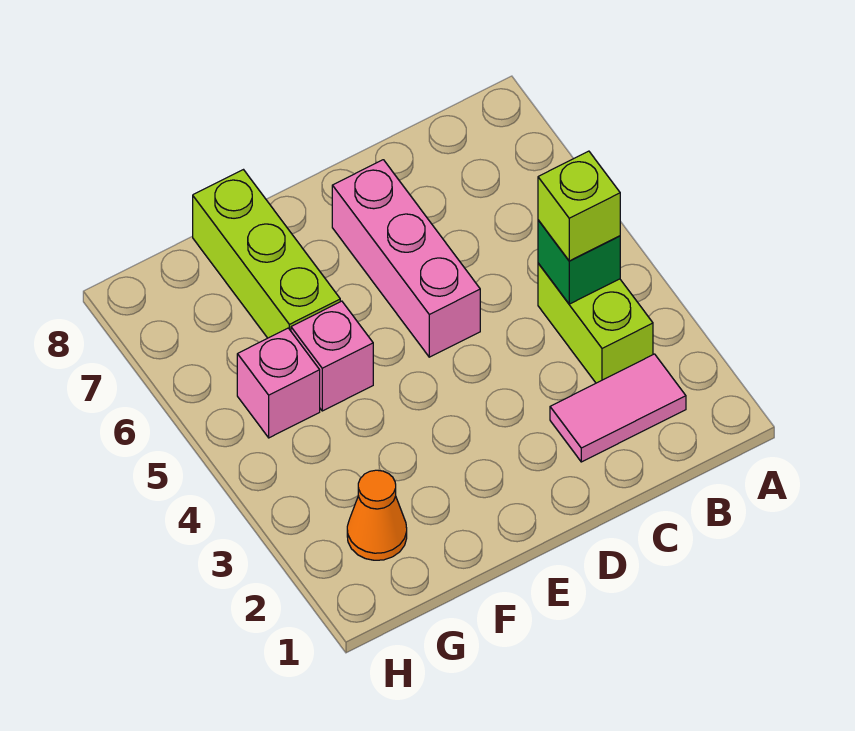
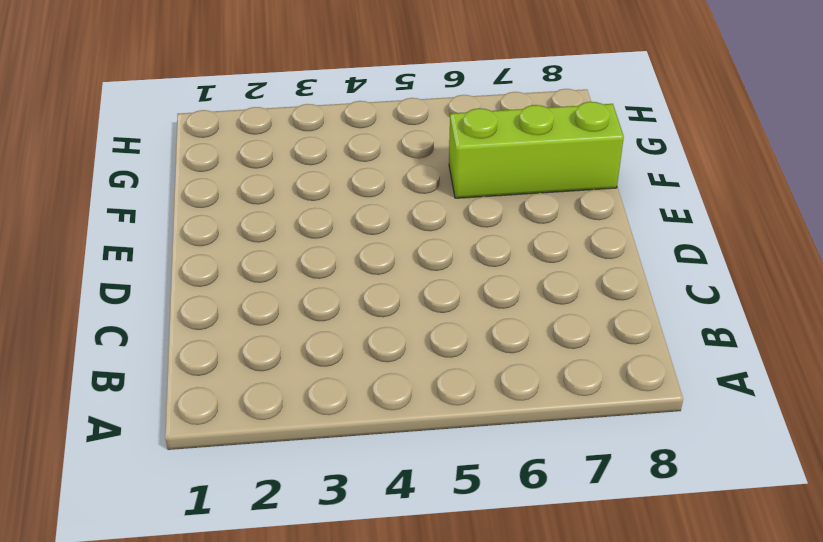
none -> pink tile B2:C2 level 1
none -> lime brick B3:B4 level 1

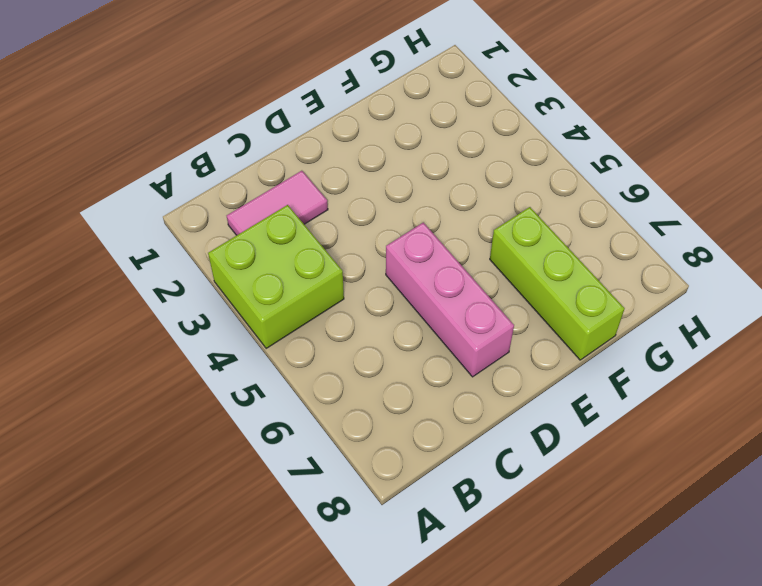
lime brick A3:B4 level 1 -> lime brick B3:B4 level 1
none -> pink brick F5 level 1
none -> orange cone G2 level 1

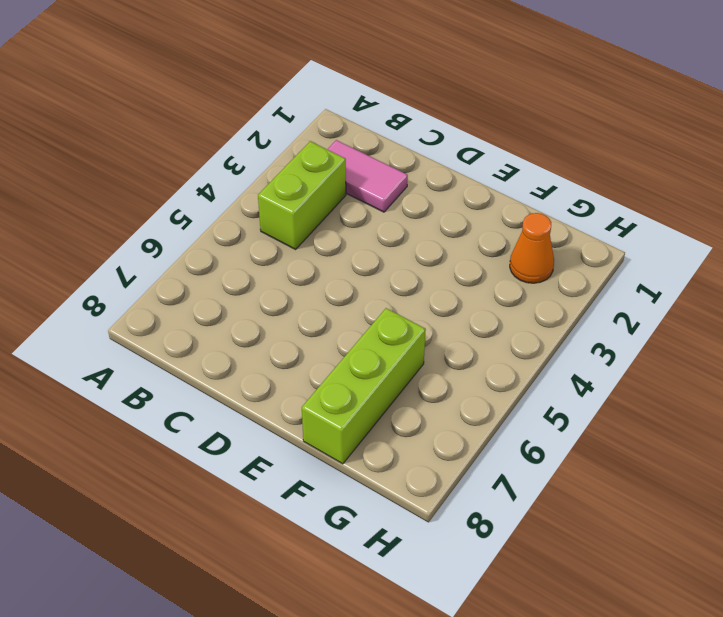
none -> pink brick D5:D7 level 1
none -> pink brick F5 level 1

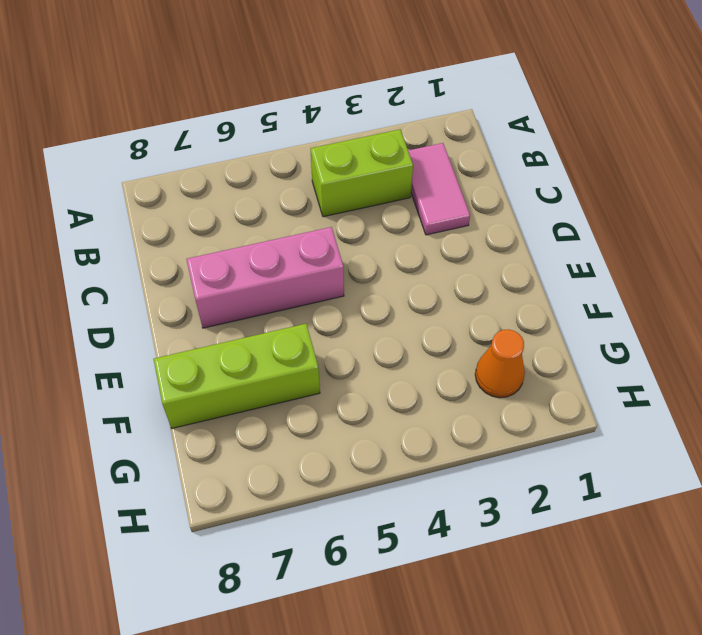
none -> pink brick F5 level 1
none -> pink brick G5 level 1

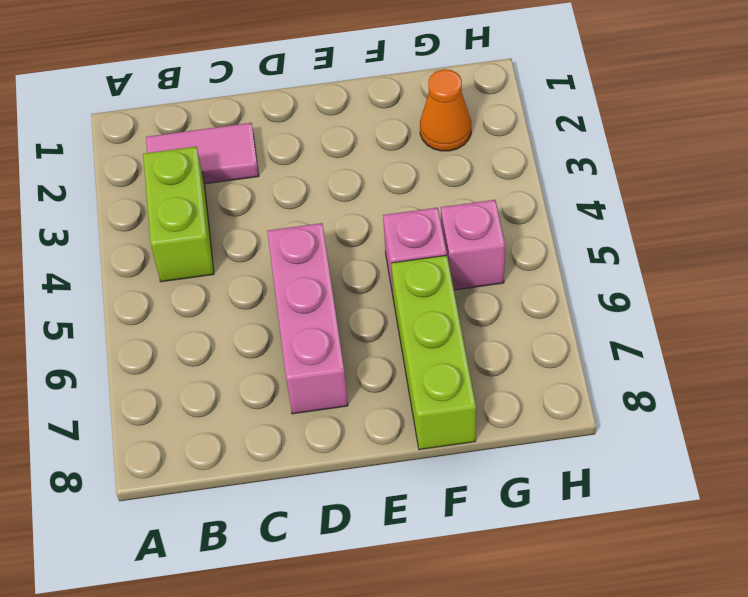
none -> green brick B4 level 2
none -> lime brick B4 level 3

